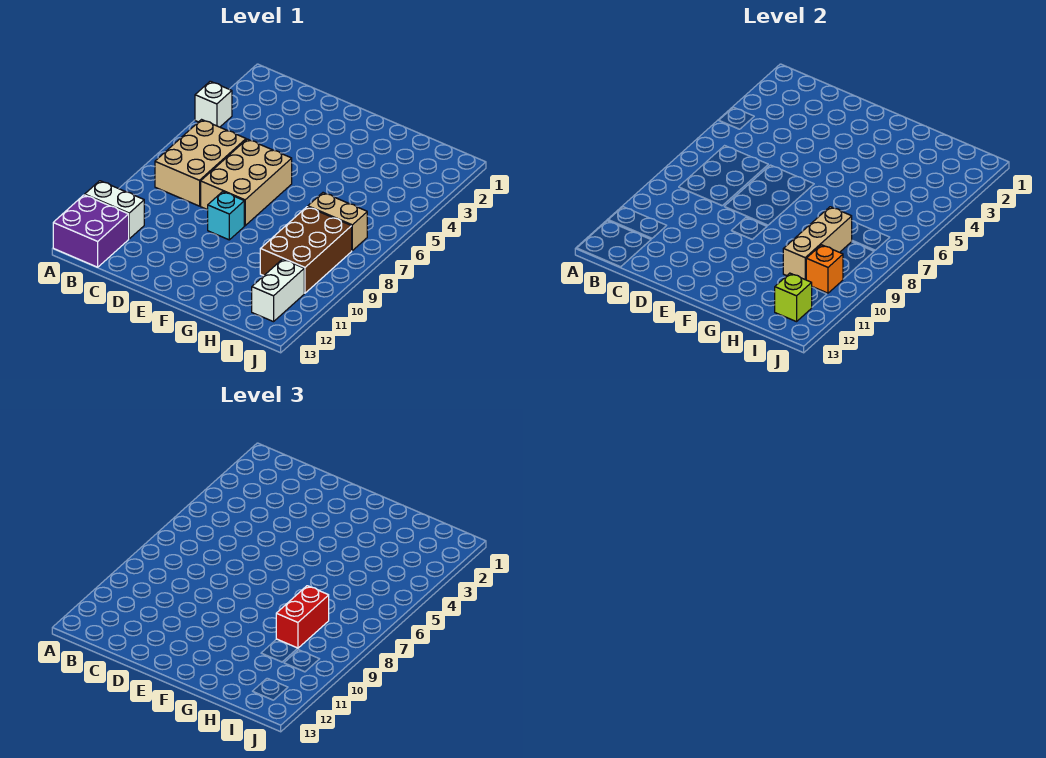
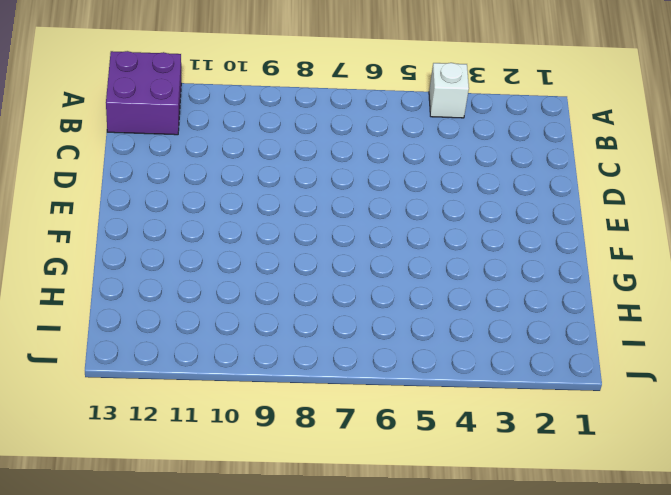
none -> white brick A11:B11 level 1
none -> tan brick B6:C8 level 1
none -> tan brick D6:E8 level 1

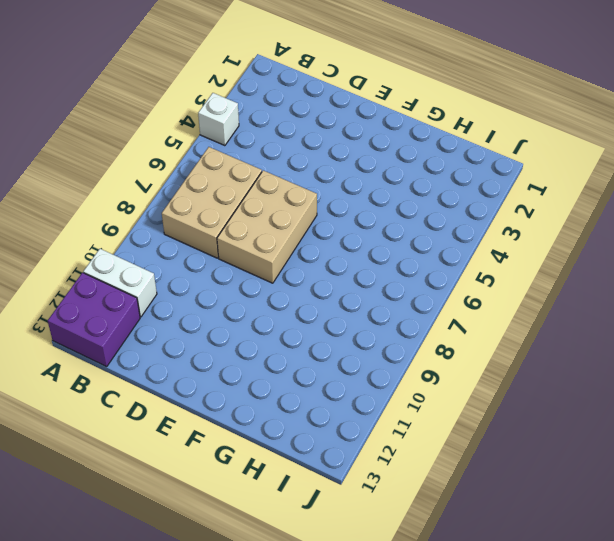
none -> cyan brick E9 level 1
none -> tan brick H7:I7 level 1
none -> brown brick H8:I10 level 1

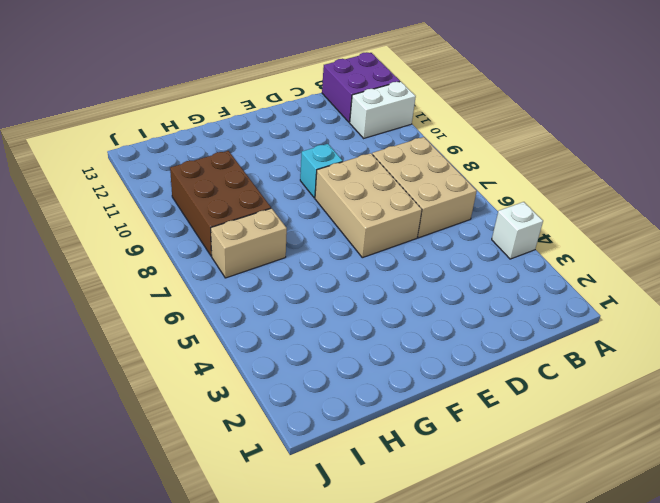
none -> white brick I11:I12 level 1
none -> tan brick H8:H10 level 2
none -> orange brick I10 level 2

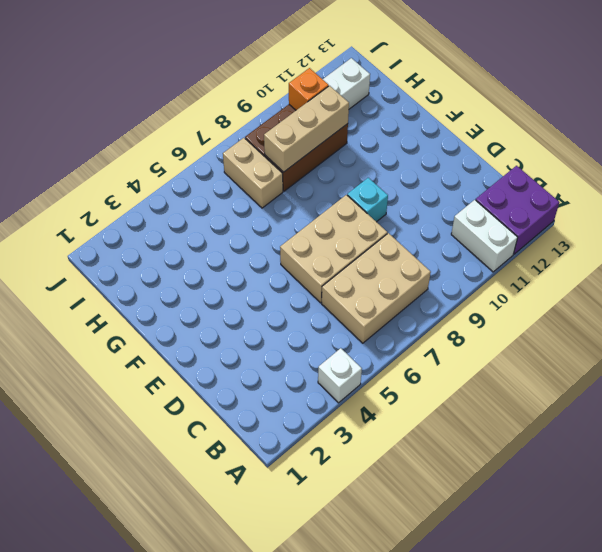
none -> lime brick I12 level 2
none -> red brick H8:H9 level 3

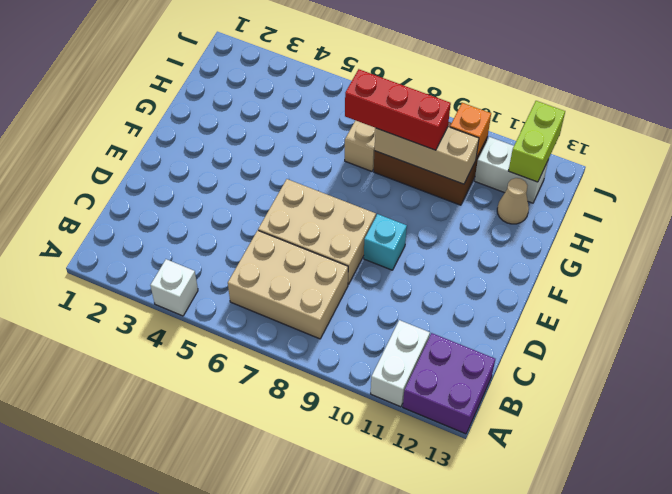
red brick H7:H9 level 3 -> red brick H8:H9 level 3
tan cone H12 level 1 -> none
lime brick I12:J12 level 2 -> lime brick I12 level 2

